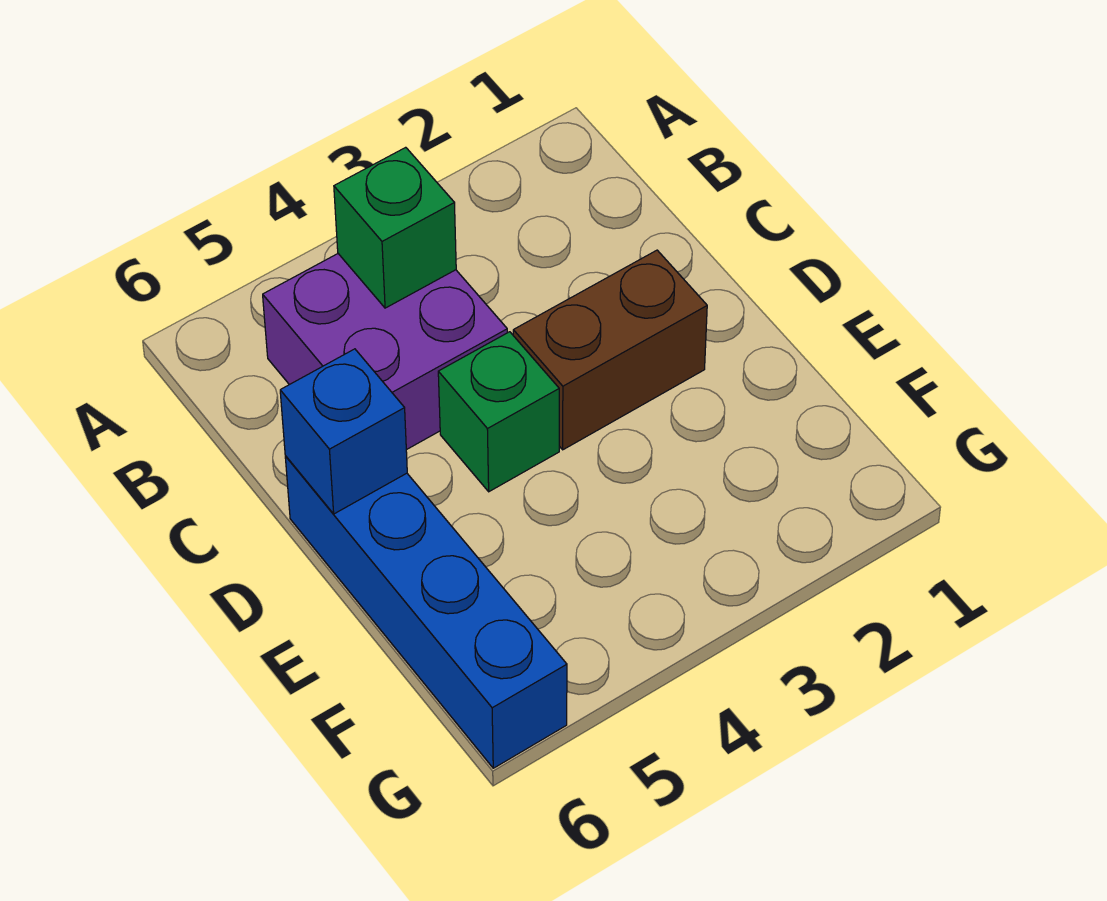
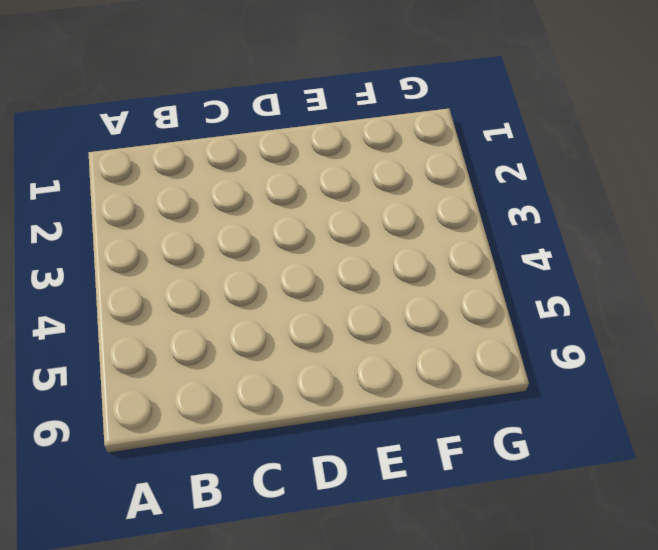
none -> purple brick B4:C5 level 1
none -> brown brick D2:D3 level 1

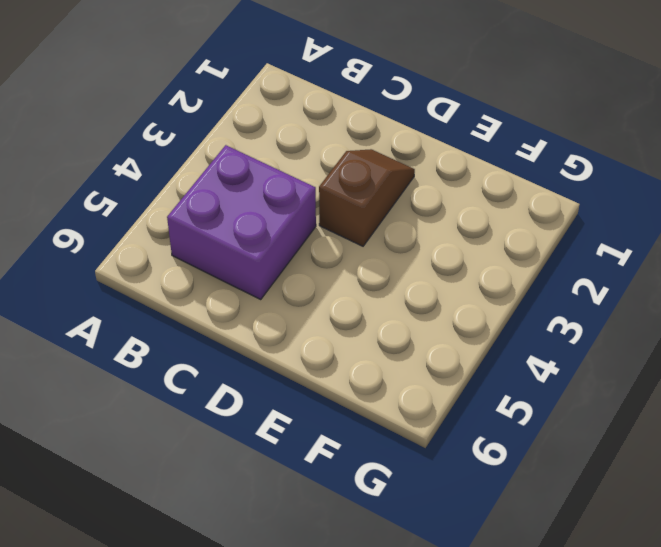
brown slope D2:D3 level 1 top 3 -> brown brick D2:D3 level 1
none -> green brick D4 level 1
none -> blue brick D6:G6 level 1

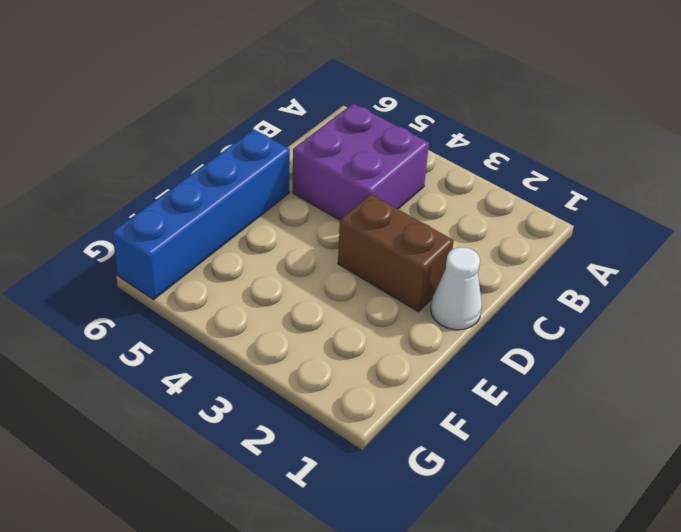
white cone D1 level 1 -> none
none -> green brick D4 level 1
none -> green brick B4 level 2

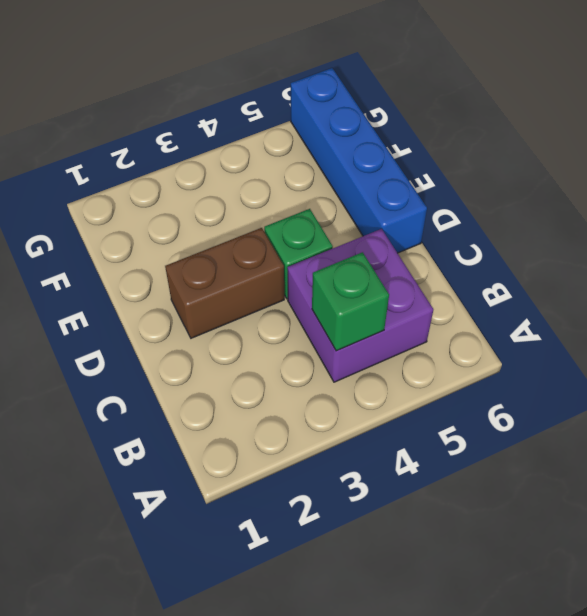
none -> blue brick D6 level 2

